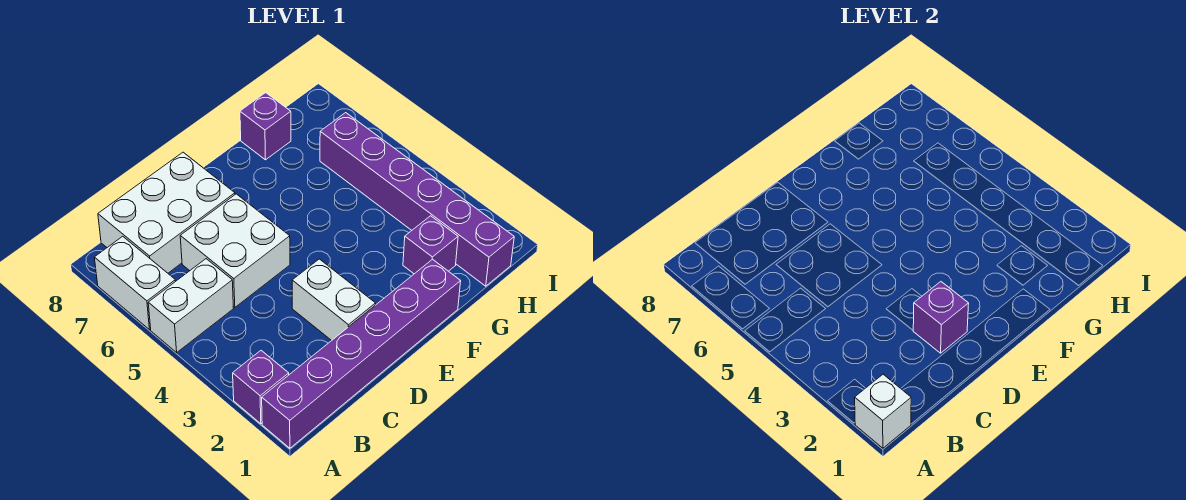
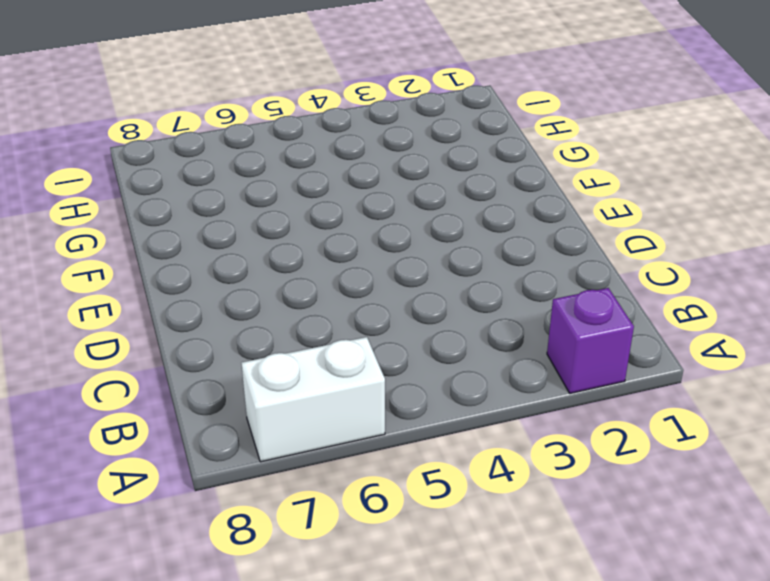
none -> purple brick A1:F1 level 1
none -> white brick A5:B5 level 1
none -> white brick B7:D8 level 1

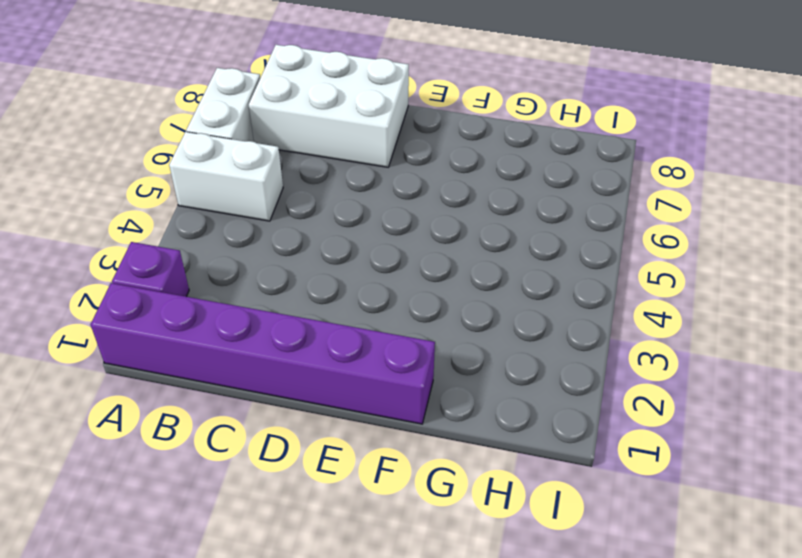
none -> white brick C5:D6 level 1
none -> white brick D2:D3 level 1
none -> purple brick G2 level 1

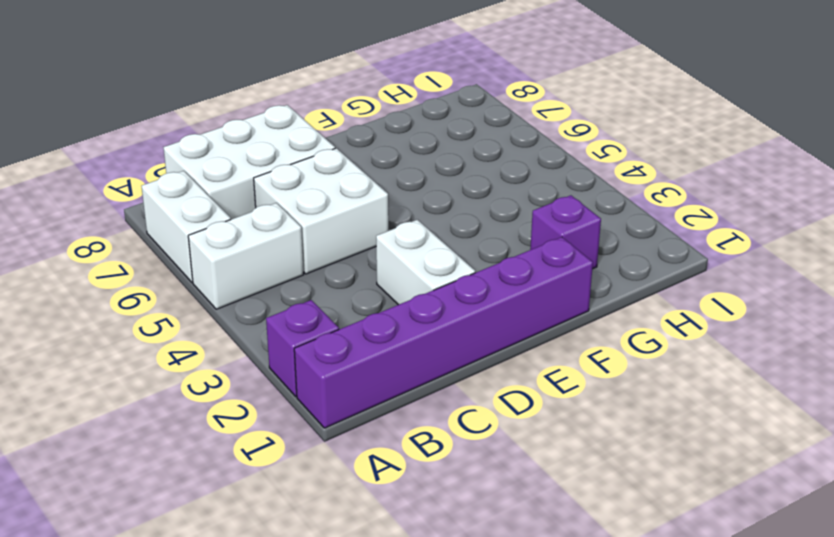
none -> purple brick G8 level 1
none -> purple brick H1:H6 level 1
none -> white brick A1 level 2

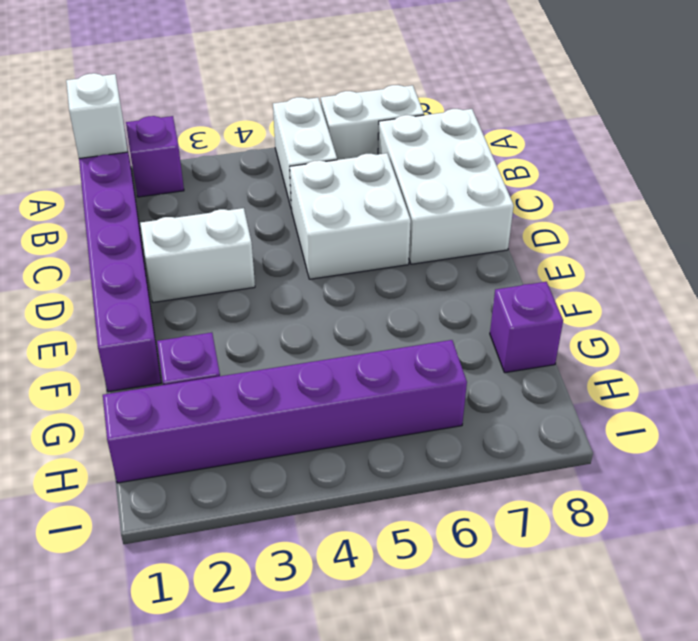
none -> purple brick D2 level 2

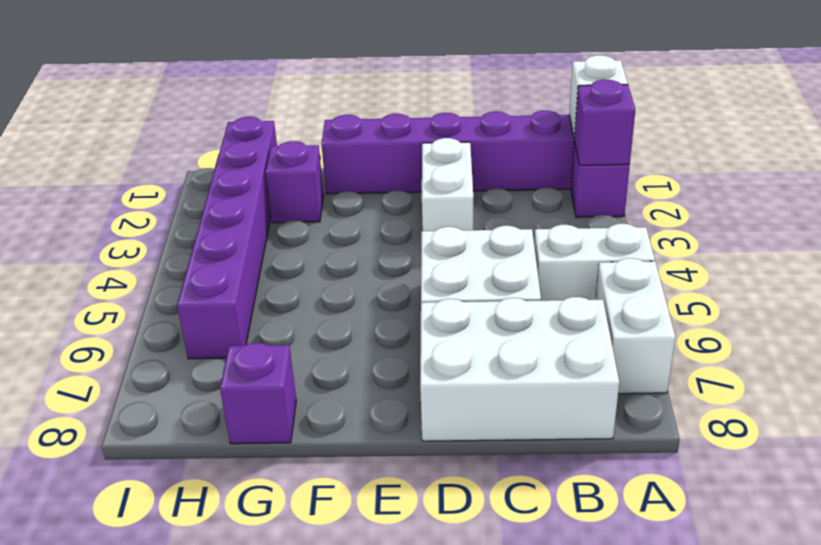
purple brick A2 level 2 -> purple brick D2 level 2

